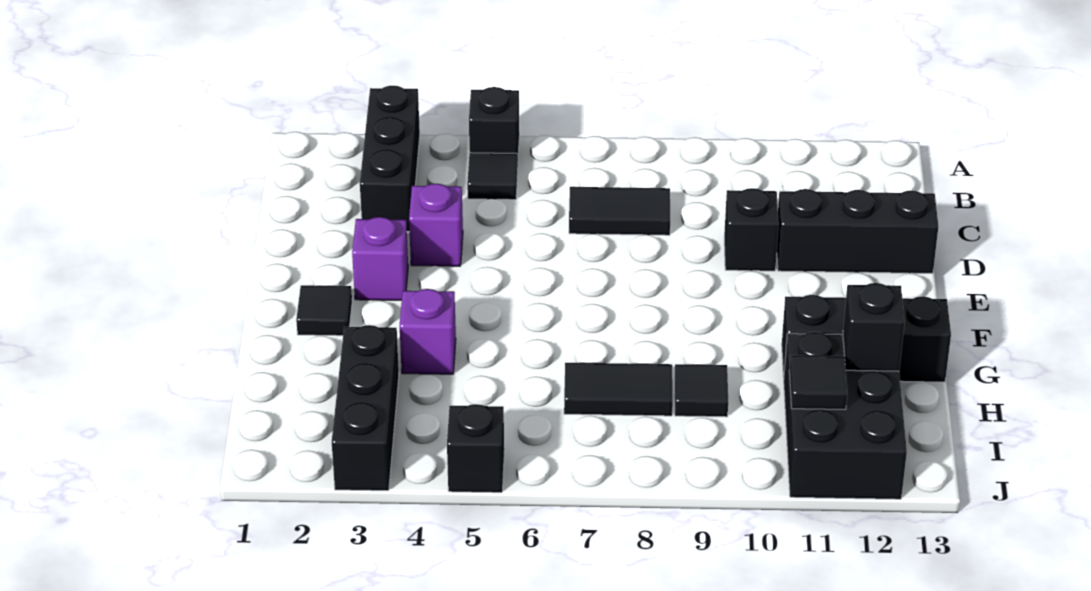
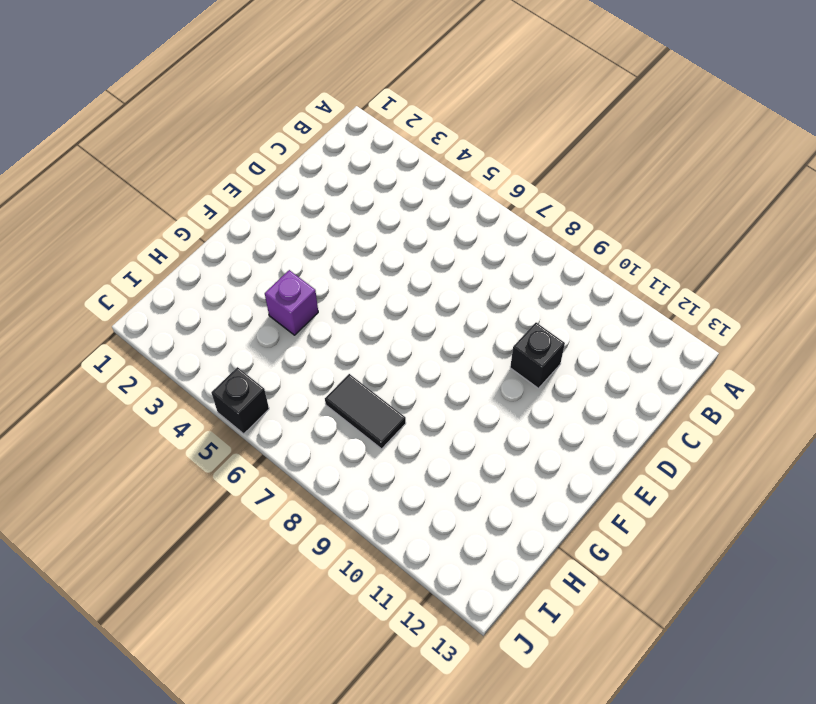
none -> black brick A3:C3 level 1
none -> black brick A5 level 1
none -> black tile B5 level 1

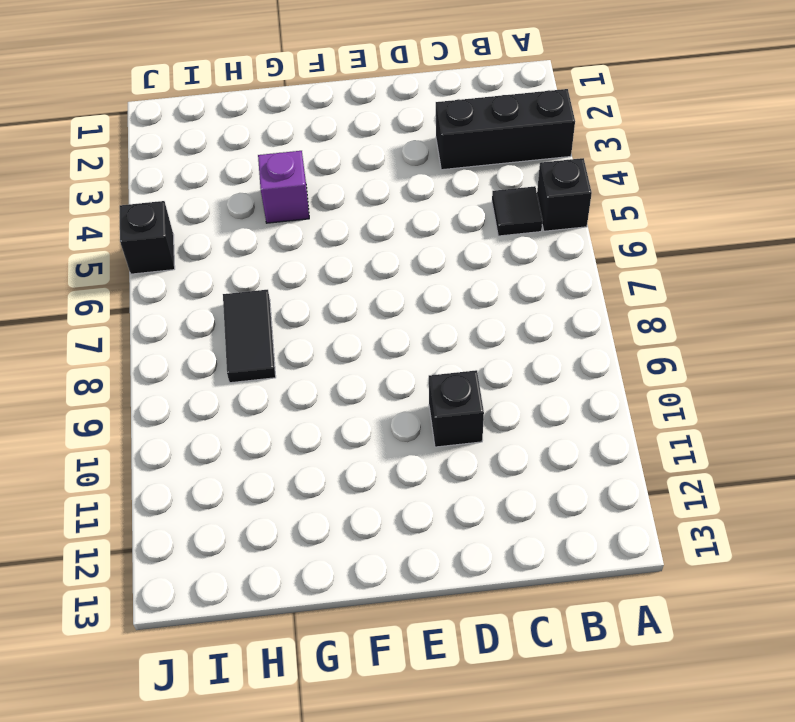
none -> black tile C7:C8 level 1
none -> purple brick D4 level 1
none -> black brick D11:D13 level 1

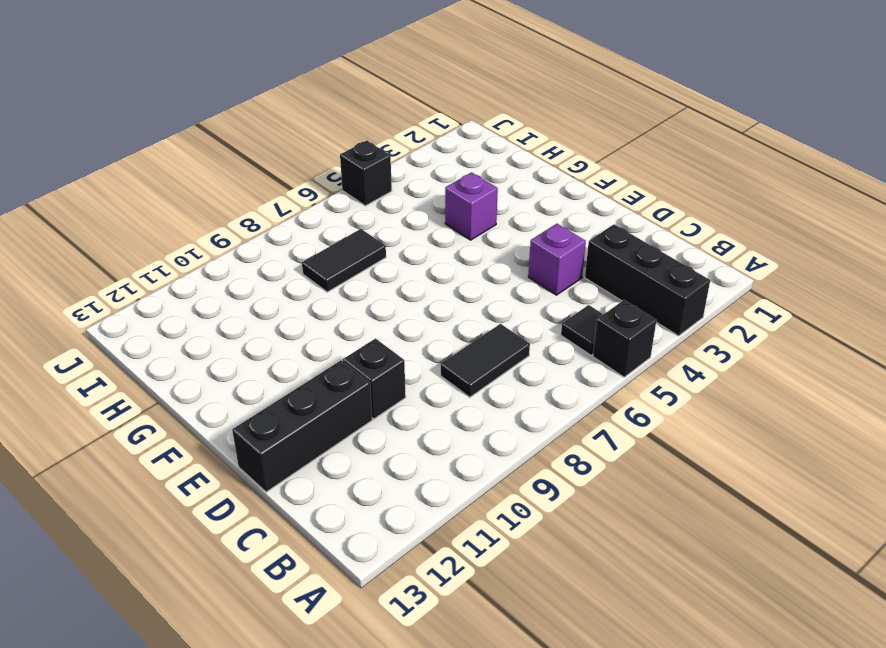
none -> purple brick E3 level 1
none -> black tile F2 level 1
none -> black brick G11:G13 level 1

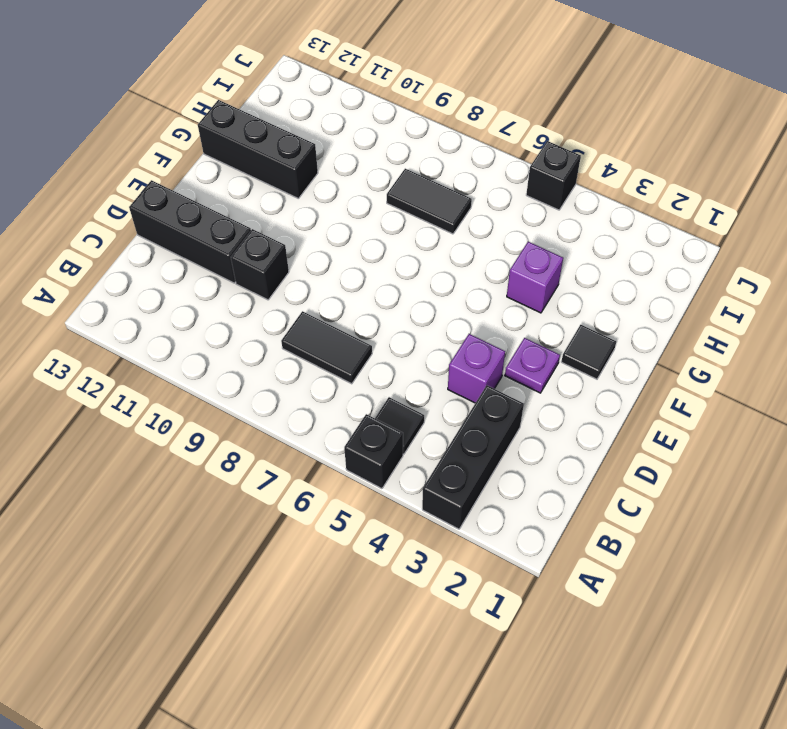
purple plate E3 level 1 -> purple brick E3 level 1
none -> black brick H3:J3 level 1
none -> black tile H9 level 1
none -> black brick H11:J12 level 1

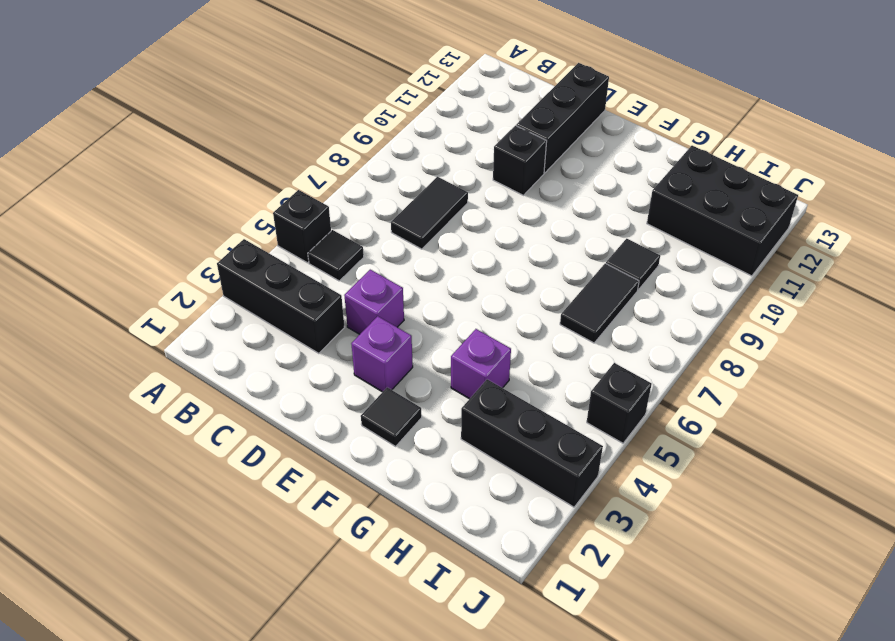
none -> black brick G11:G13 level 1
none -> black brick H12 level 2
none -> black tile I11 level 2

